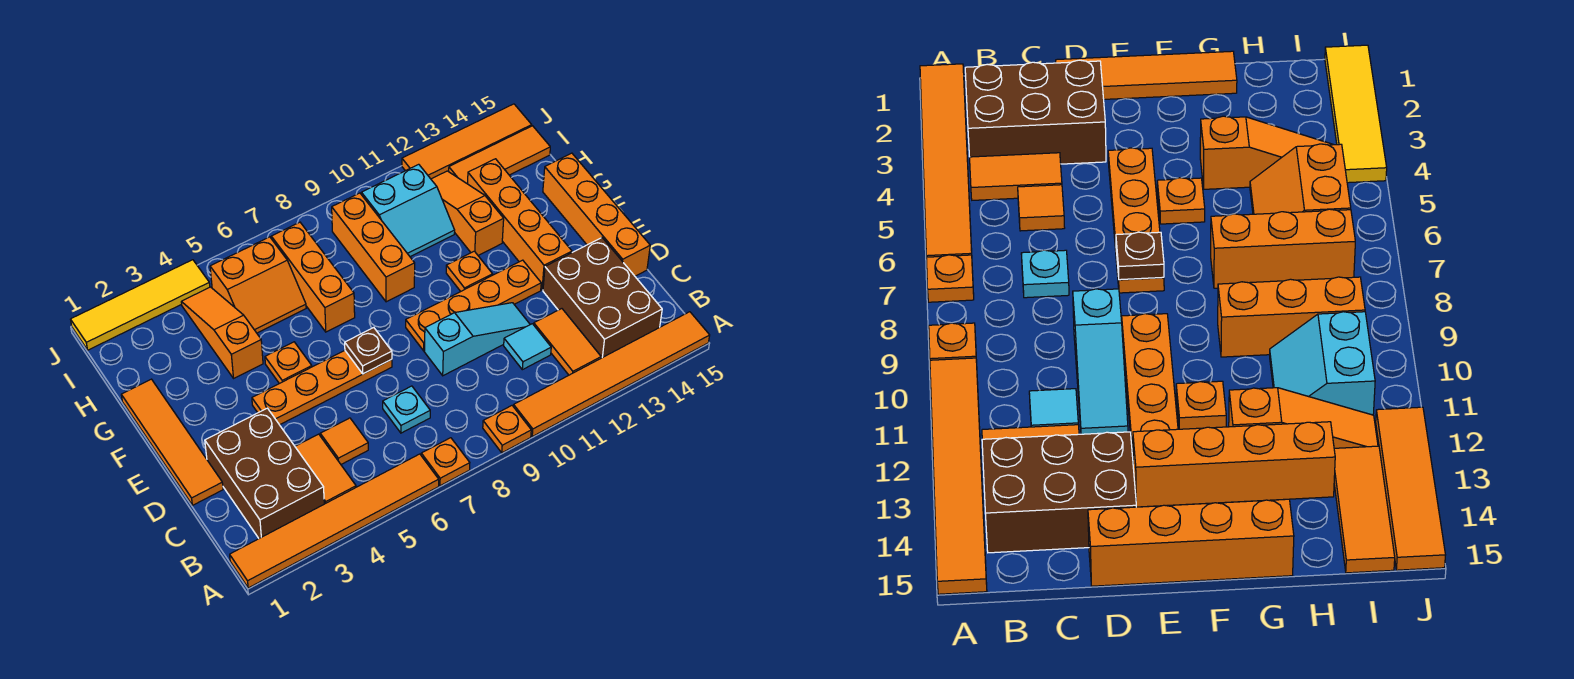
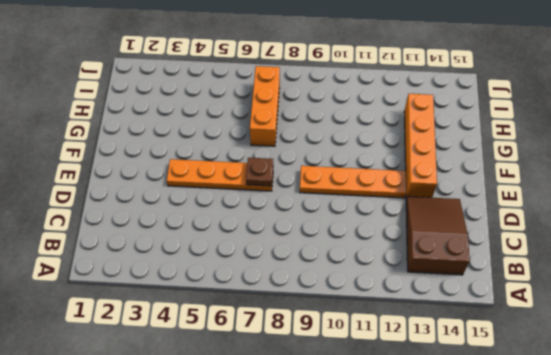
brown slope B13:D14 level 1 top B -> brown brick B13:D14 level 1
none -> orange tile A1:A6 level 1
none -> orange plate A7 level 1
none -> orange plate A9 level 1

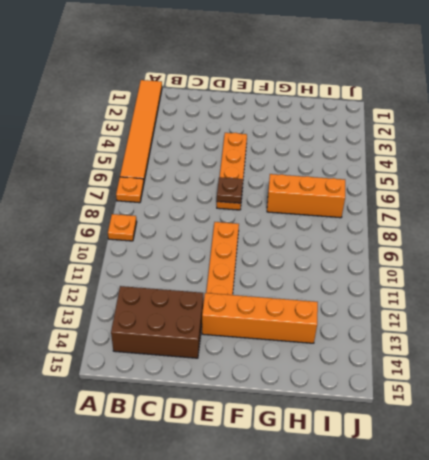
none -> orange tile A10:A15 level 1
none -> brown brick B2:D3 level 1
none -> orange tile B4:C4 level 1

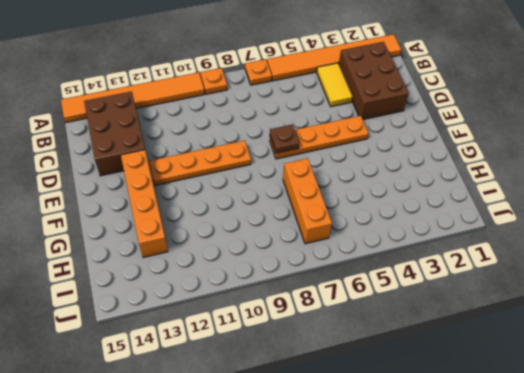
yellow tile B4:C4 level 1 -> orange tile B4:C4 level 1
none -> orange tile B12:C12 level 1
none -> orange tile C5 level 1
none -> cyan plate C7 level 1

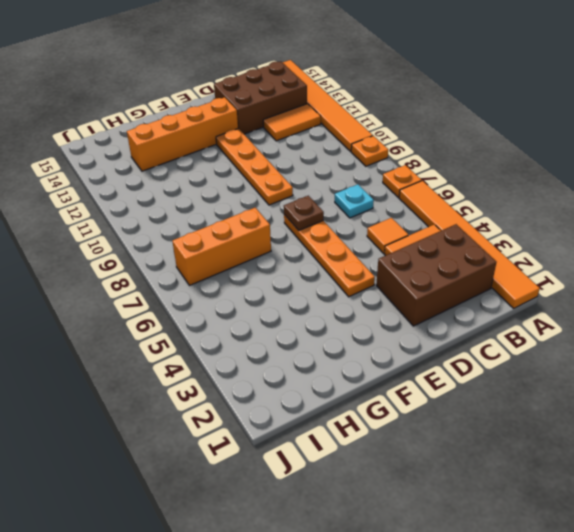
none -> cyan tile C11 level 1
none -> orange tile D1:G1 level 1
none -> cyan slope D9:D11 level 1 top 9

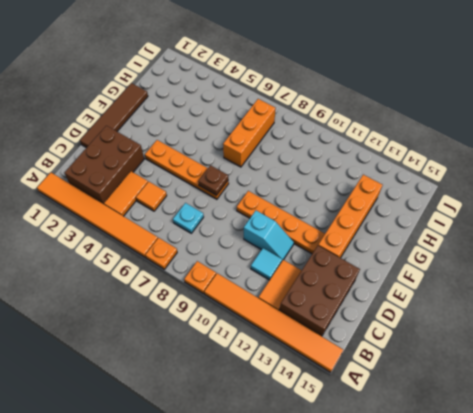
brown tile D1:G1 level 1 -> orange tile D1:G1 level 1
cyan slope D10:D11 level 1 top 10 -> cyan slope D9:D11 level 1 top 9
none -> orange brick D15:G15 level 1
none -> orange plate F5 level 1
none -> orange plate F11 level 1

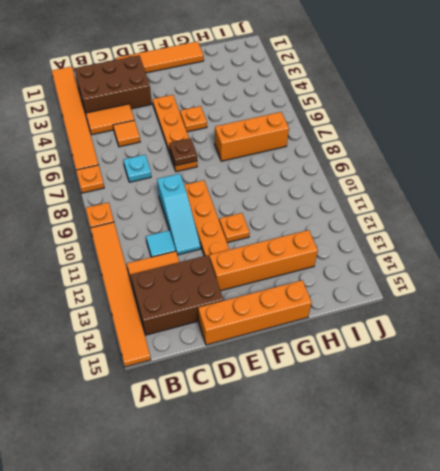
none -> orange slope G4:I4 level 1 top G
none -> orange brick G9:I9 level 1
none -> orange slope G12:I12 level 1 top G

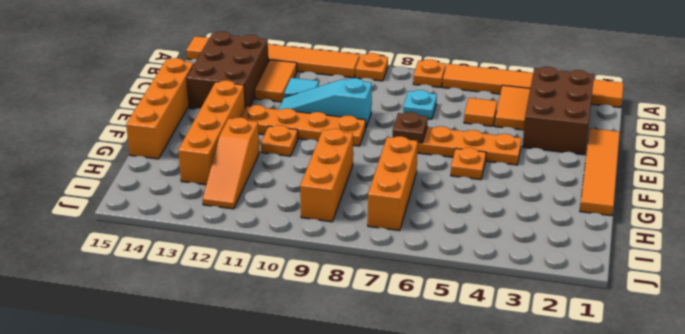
none -> orange slope G4:I4 level 1 top G
none -> orange slope H5:I6 level 1 top I
none -> cyan slope H10:I11 level 1 top I

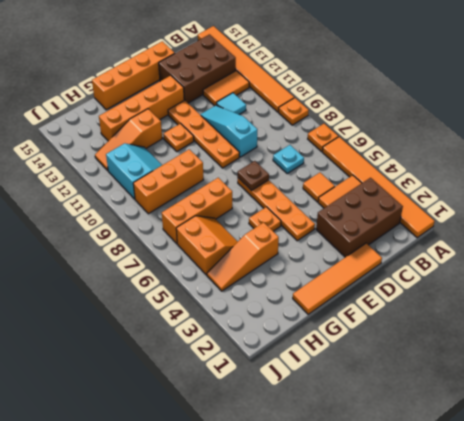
none -> orange tile I13:I15 level 1
none -> yellow tile J1:J4 level 1
none -> orange tile J12:J15 level 1

